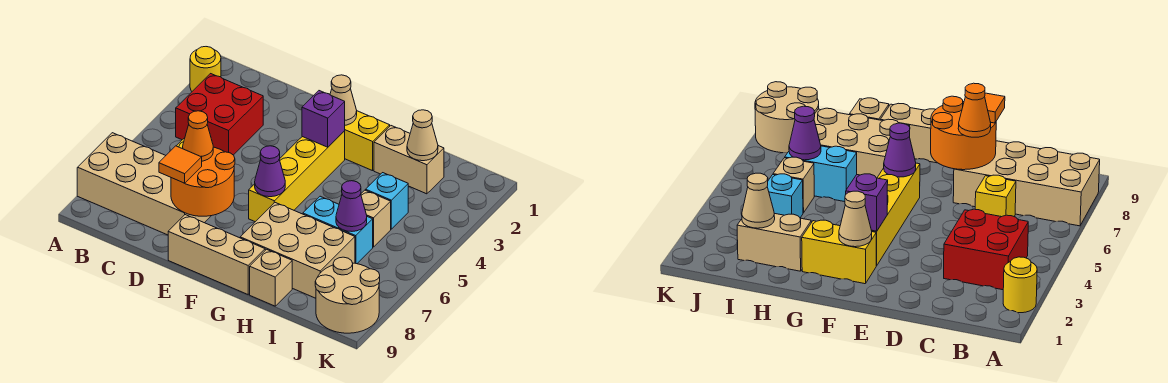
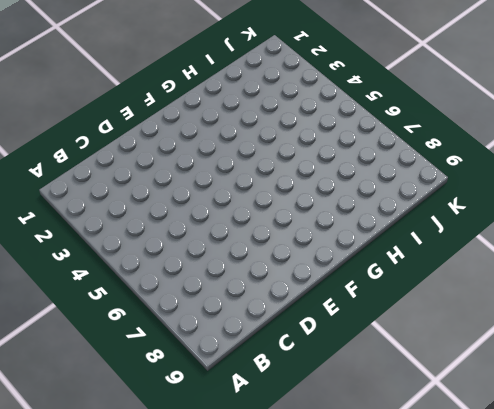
none -> yellow round brick A2 level 1
none -> tan brick A7:D8 level 1
none -> red brick B3:C4 level 1

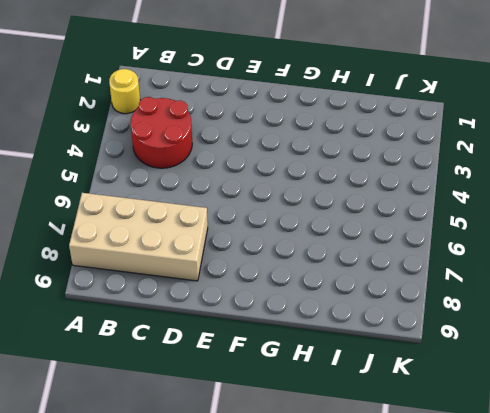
red round brick B3:C4 level 1 -> red brick B3:C4 level 1
none -> yellow brick C6 level 1
none -> tan brick E9:G9 level 1
none -> yellow brick F2:G2 level 1

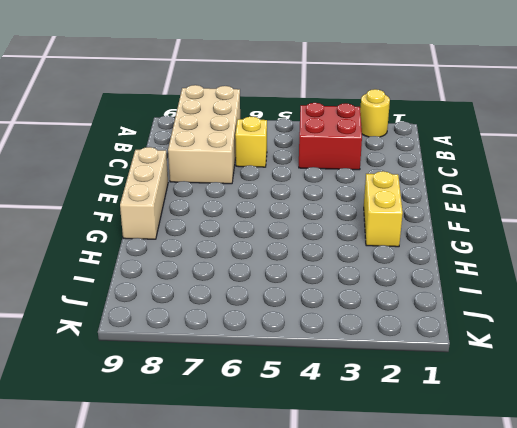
none -> yellow brick F3:F6 level 1
none -> tan brick G7:I8 level 1
none -> tan brick H2:I2 level 1

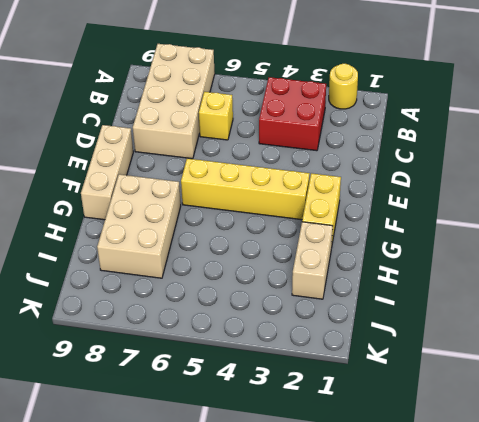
none -> cyan brick H6:I6 level 1
none -> tan brick H9 level 1
none -> cyan brick I4 level 1

